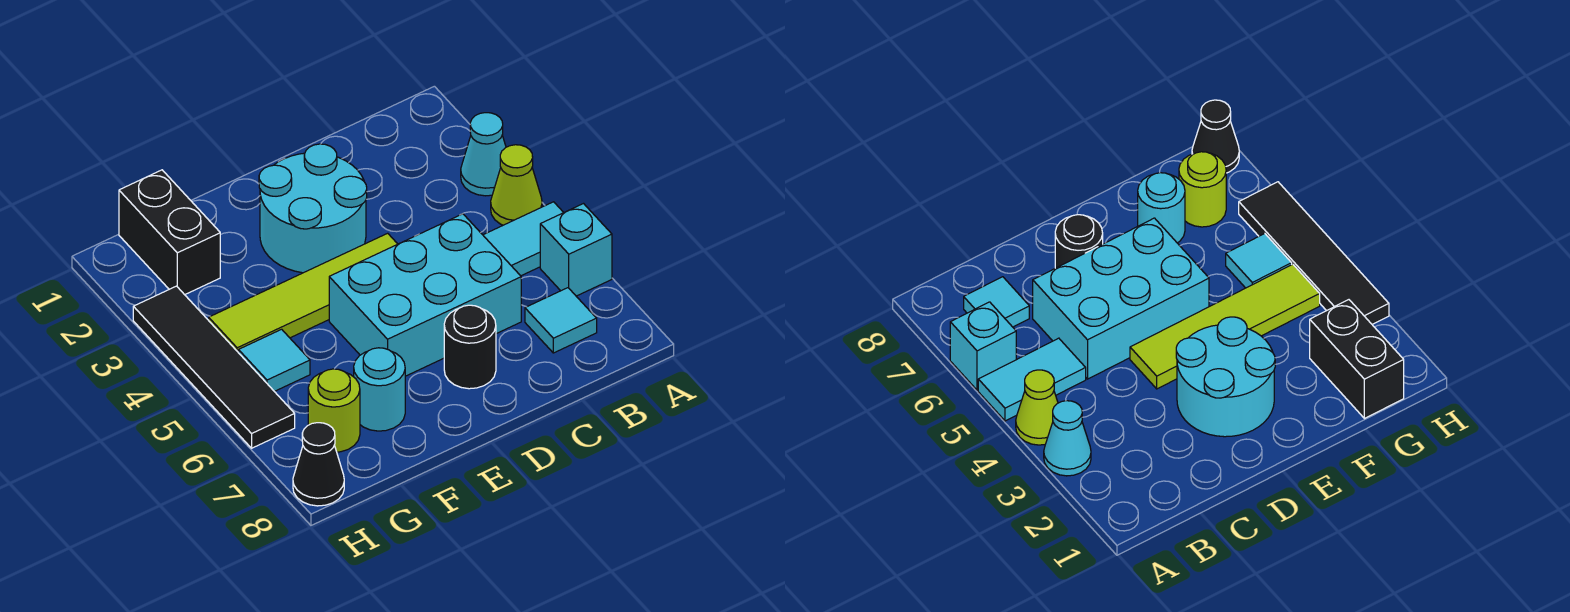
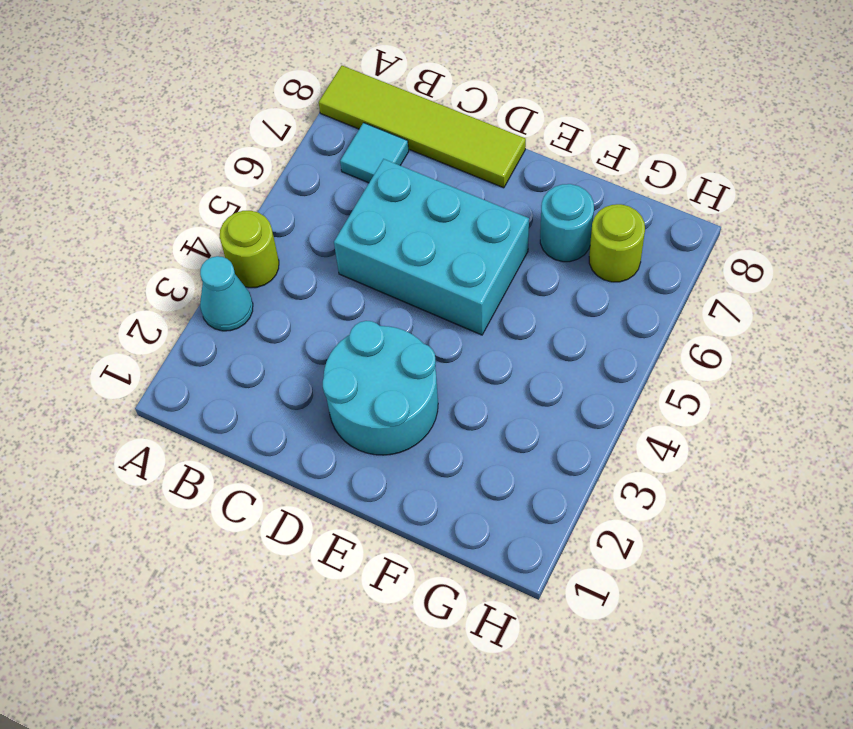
lime round brick A4 level 1 -> lime cone A4 level 1
lime tile A8:D8 level 1 -> lime tile D4:G4 level 1
none -> cyan tile A5:B5 level 1
none -> cyan brick A6 level 1
none -> black round brick D7 level 1

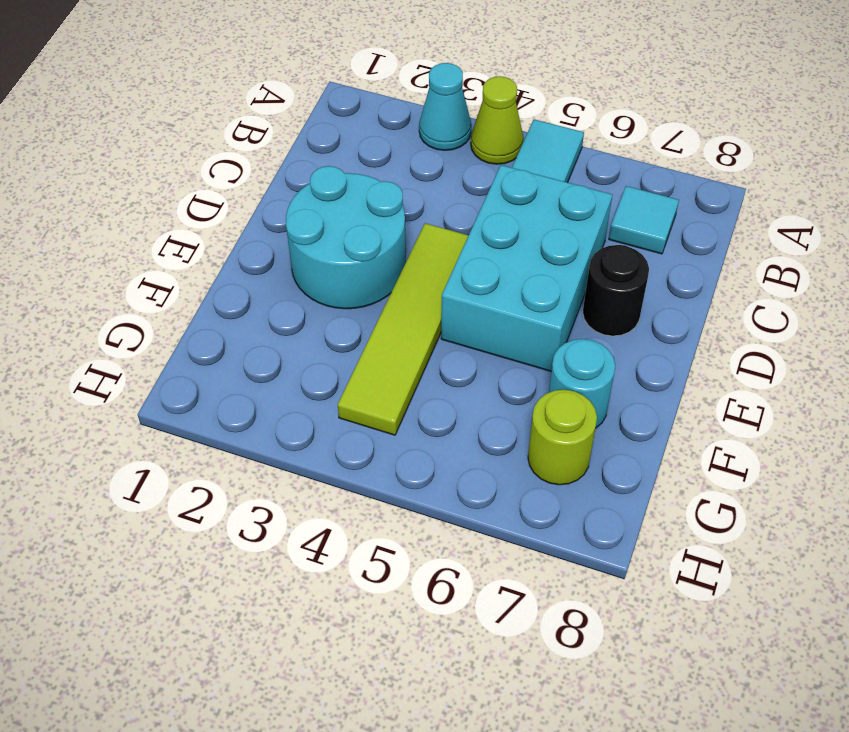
none -> cyan brick A6 level 1
none -> black brick G1:G2 level 1
none -> cyan tile G5 level 1

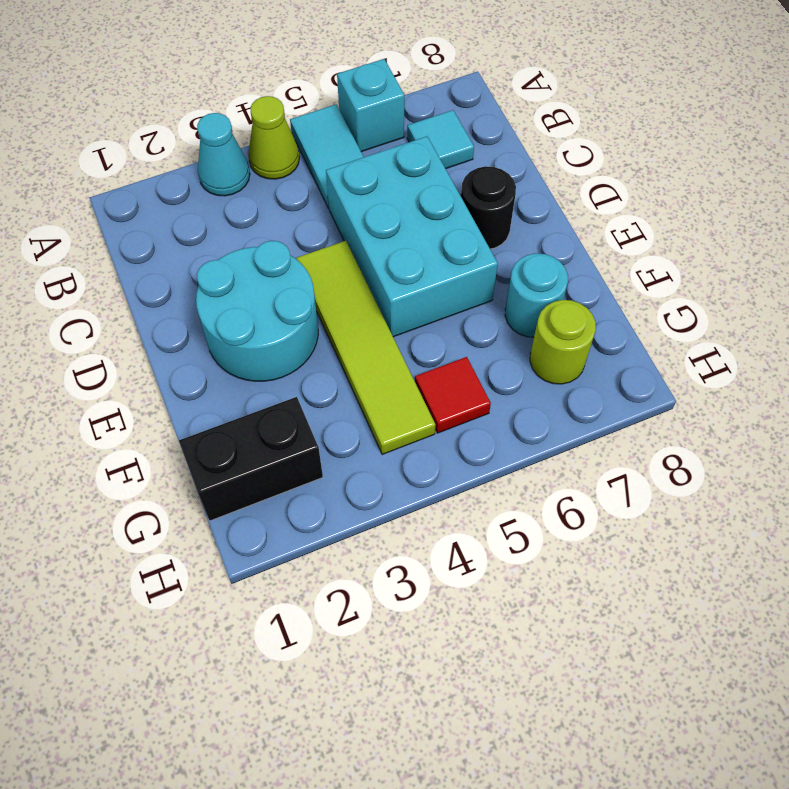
red tile G5 level 1 -> cyan tile G5 level 1
none -> black tile H3:H6 level 1
none -> black cone H8 level 1

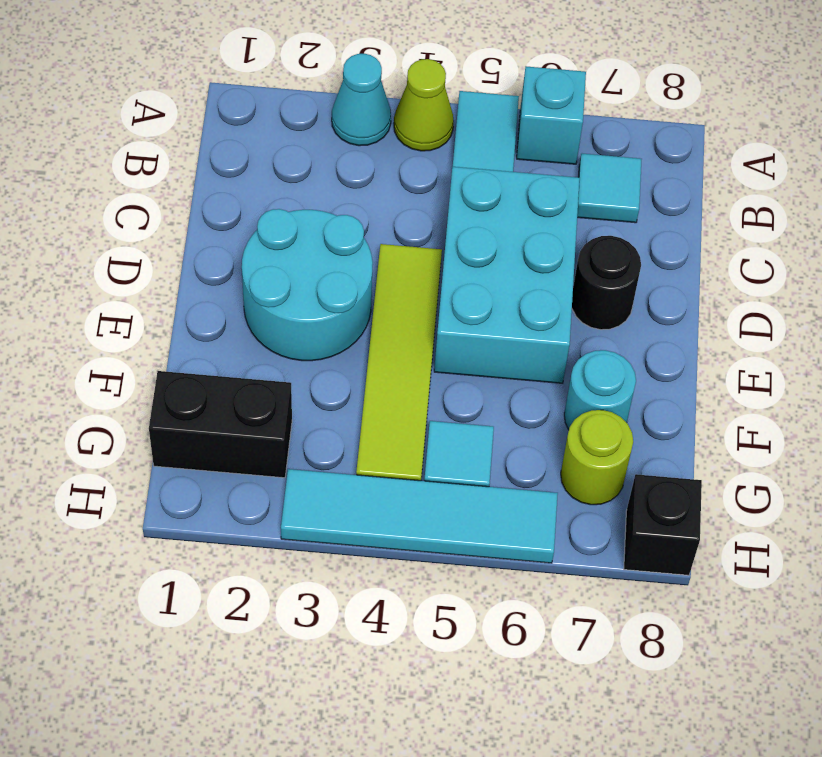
cyan tile H3:H6 level 1 -> black tile H3:H6 level 1
black brick H8 level 1 -> black cone H8 level 1

